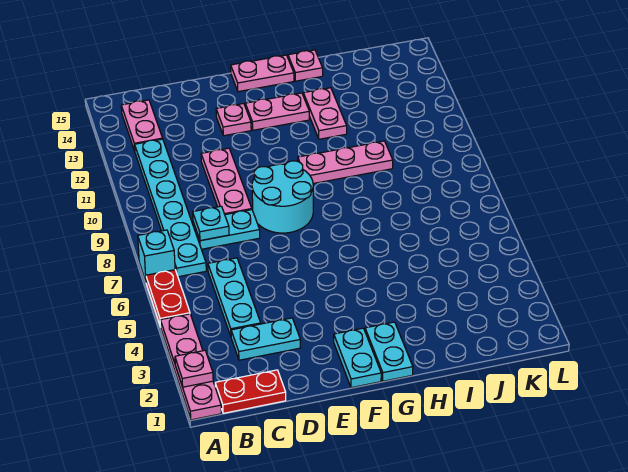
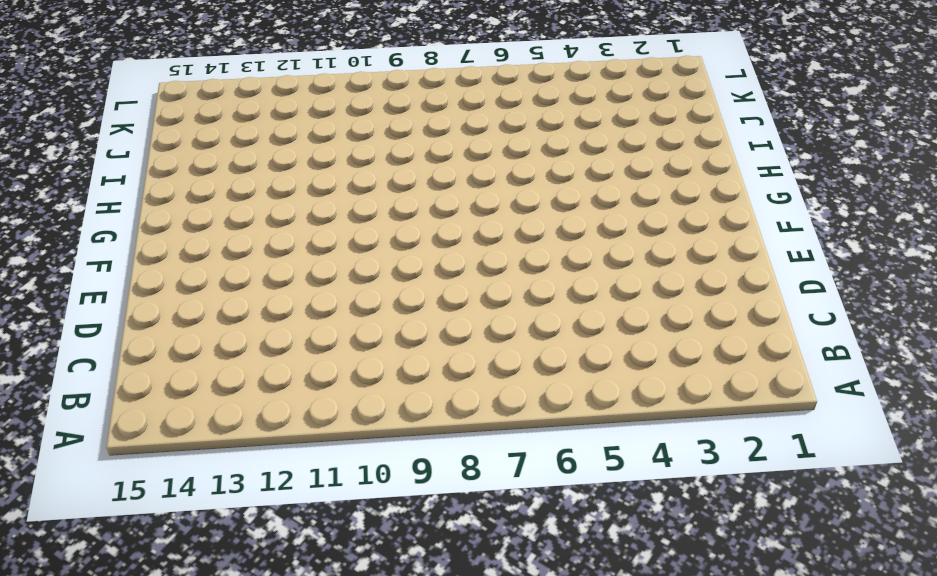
none -> pink plate A1:A4 level 1
none -> red plate A5:A6 level 1
none -> cyan brick A7 level 1

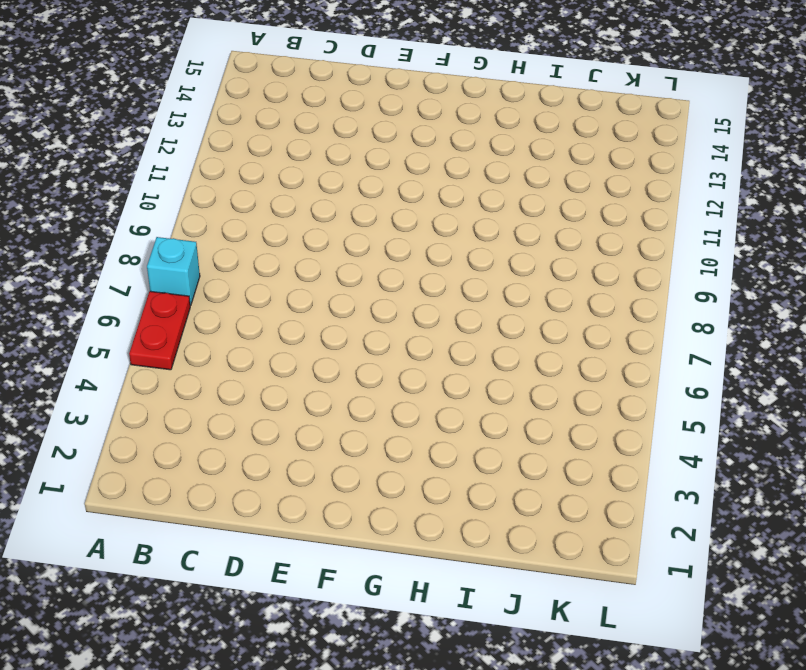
none -> pink plate A1:A4 level 1
none -> red plate B1:C1 level 1
none -> cyan plate B7:B12 level 1

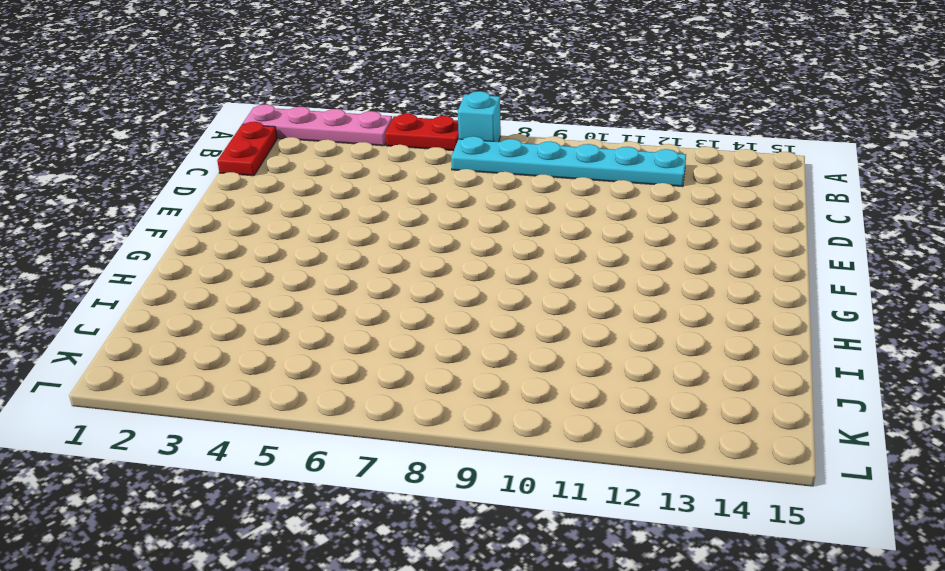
none -> pink plate B13:B14 level 1
none -> cyan plate C3:D3 level 1
none -> cyan plate C4:C6 level 1

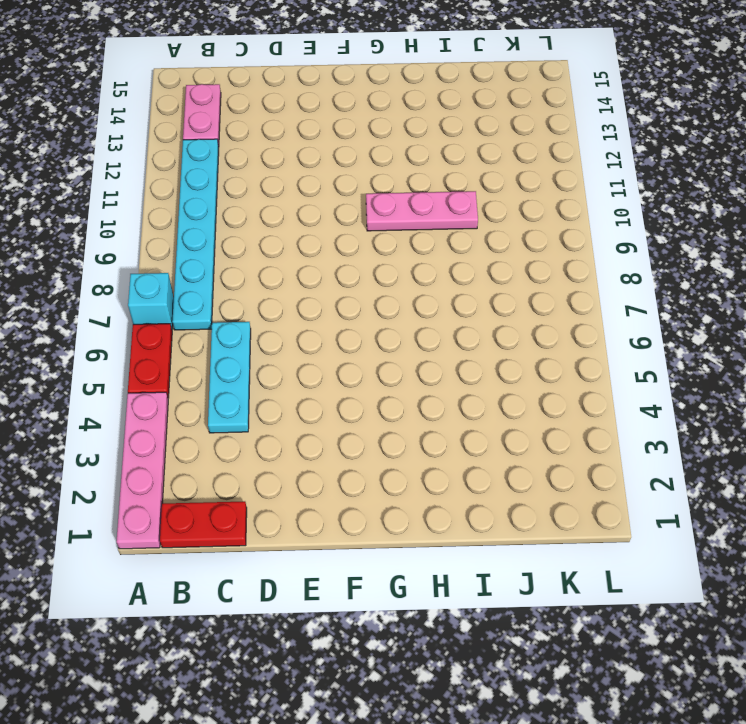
none -> cyan plate C3:D3 level 1
none -> cyan plate C8:D8 level 1
none -> pink plate D9:D11 level 1

